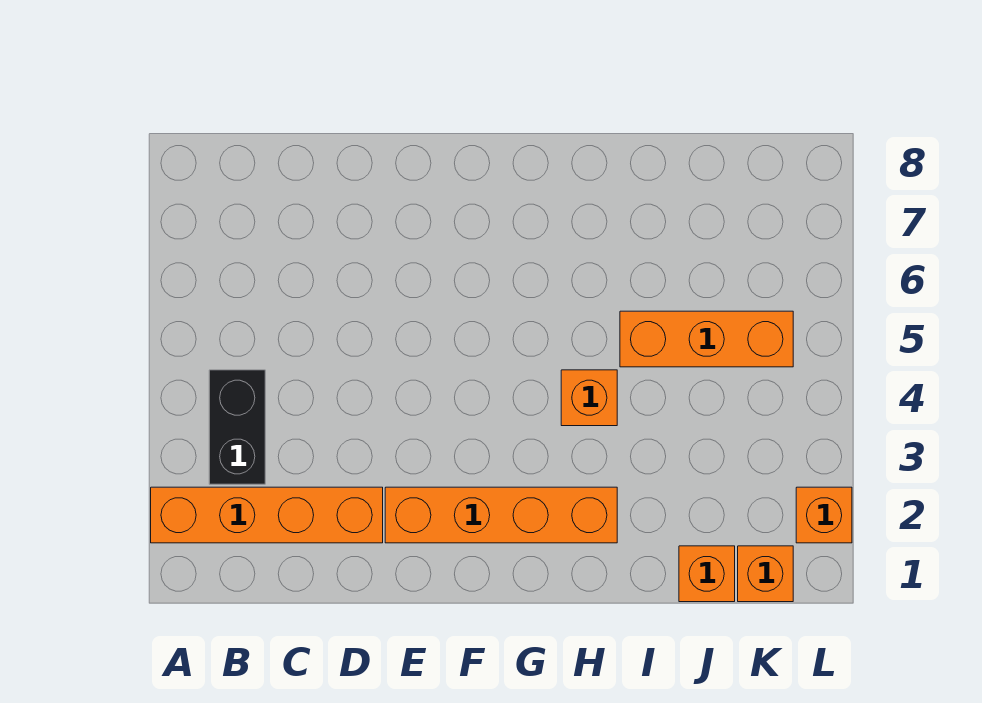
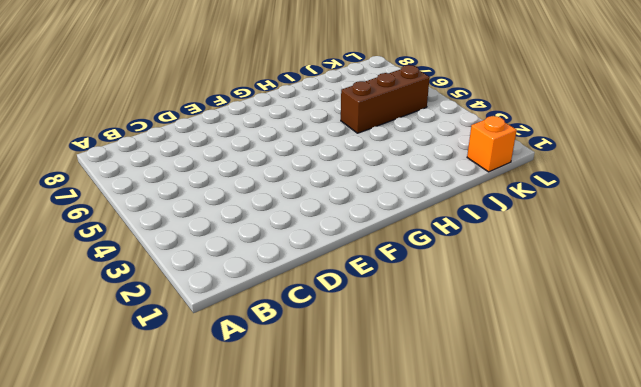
brown brick I5:K5 level 1 -> orange brick I5:K5 level 1
none -> orange brick A2:D2 level 1
none -> black brick B3:B4 level 1

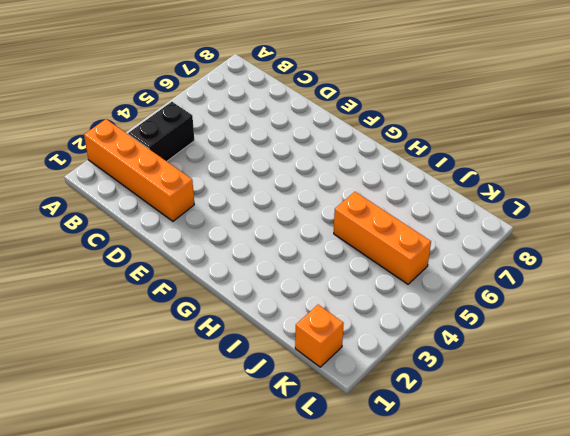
none -> orange brick E2:H2 level 1
none -> orange brick H4 level 1

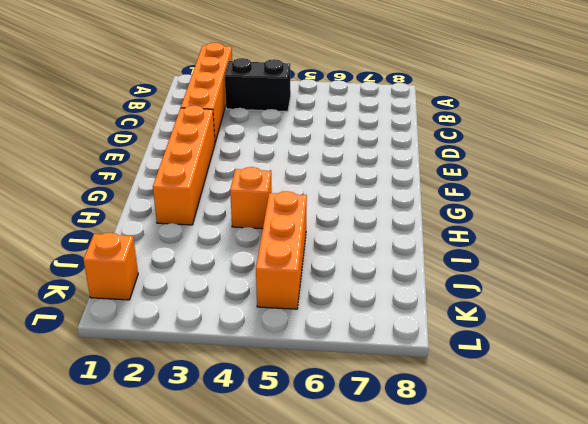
none -> orange brick J1 level 1
none -> orange brick L2 level 1

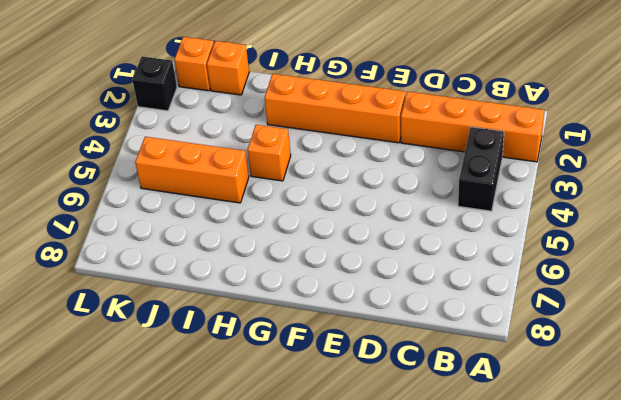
black brick L2 level 1 -> orange brick L2 level 1

